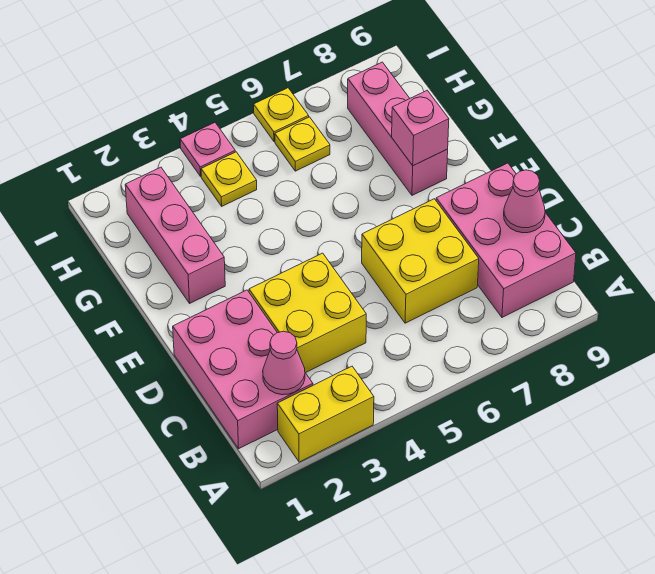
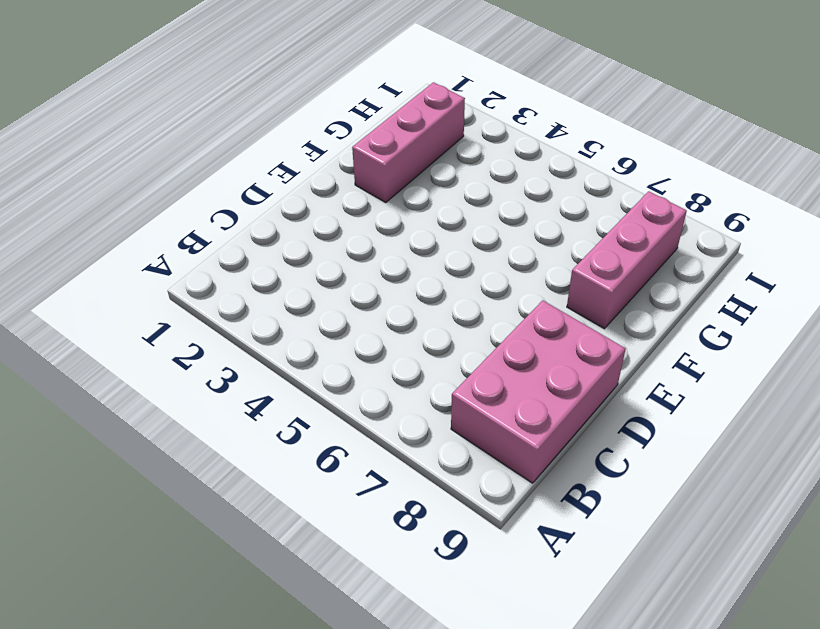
none -> yellow brick A2:A3 level 1
none -> pink brick B1:D2 level 1
none -> yellow brick C3:D4 level 1

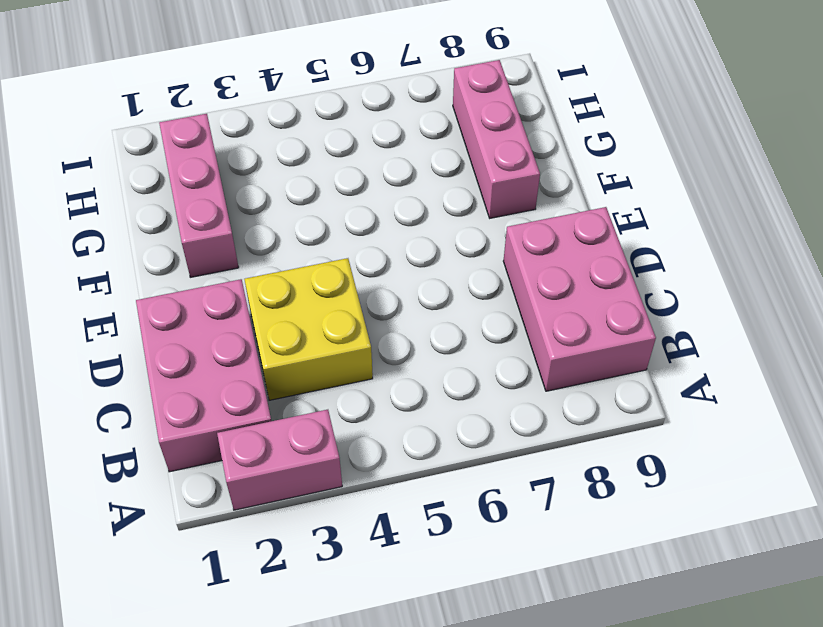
pink brick A2:A3 level 1 -> yellow brick A2:A3 level 1
none -> yellow brick C6:D7 level 1
none -> yellow plate H4 level 1
none -> yellow plate H6 level 1

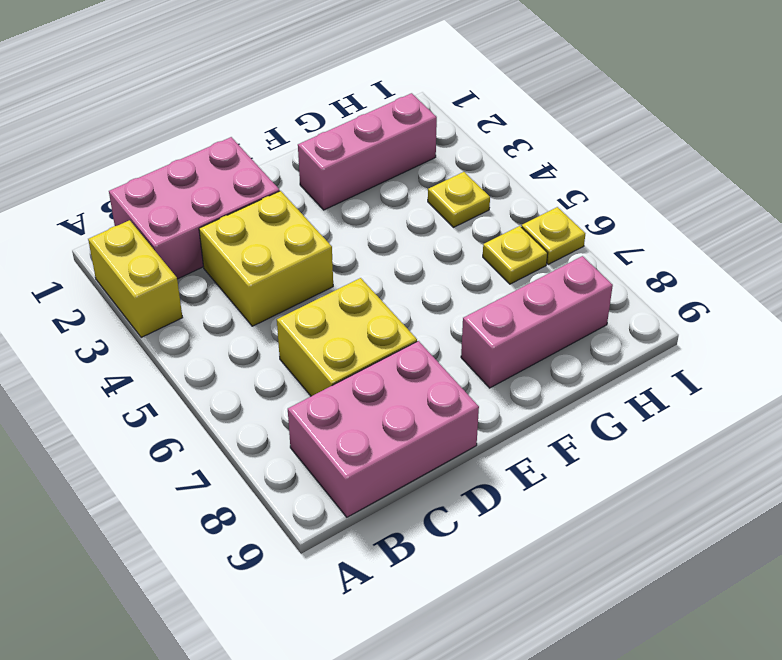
none -> pink plate I4 level 1
none -> pink cone B2 level 2
none -> pink cone C9 level 2

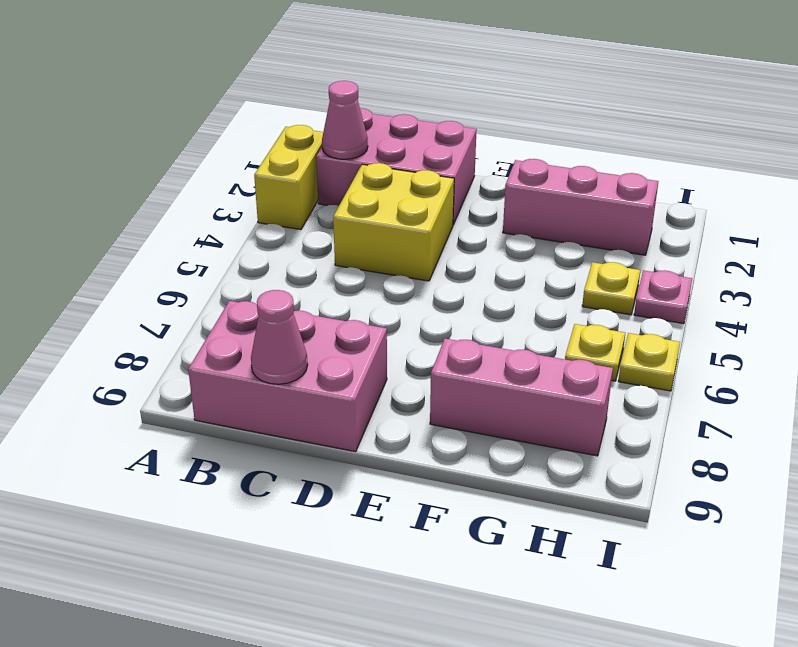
none -> yellow brick C6:D7 level 1
none -> pink brick F8 level 2

